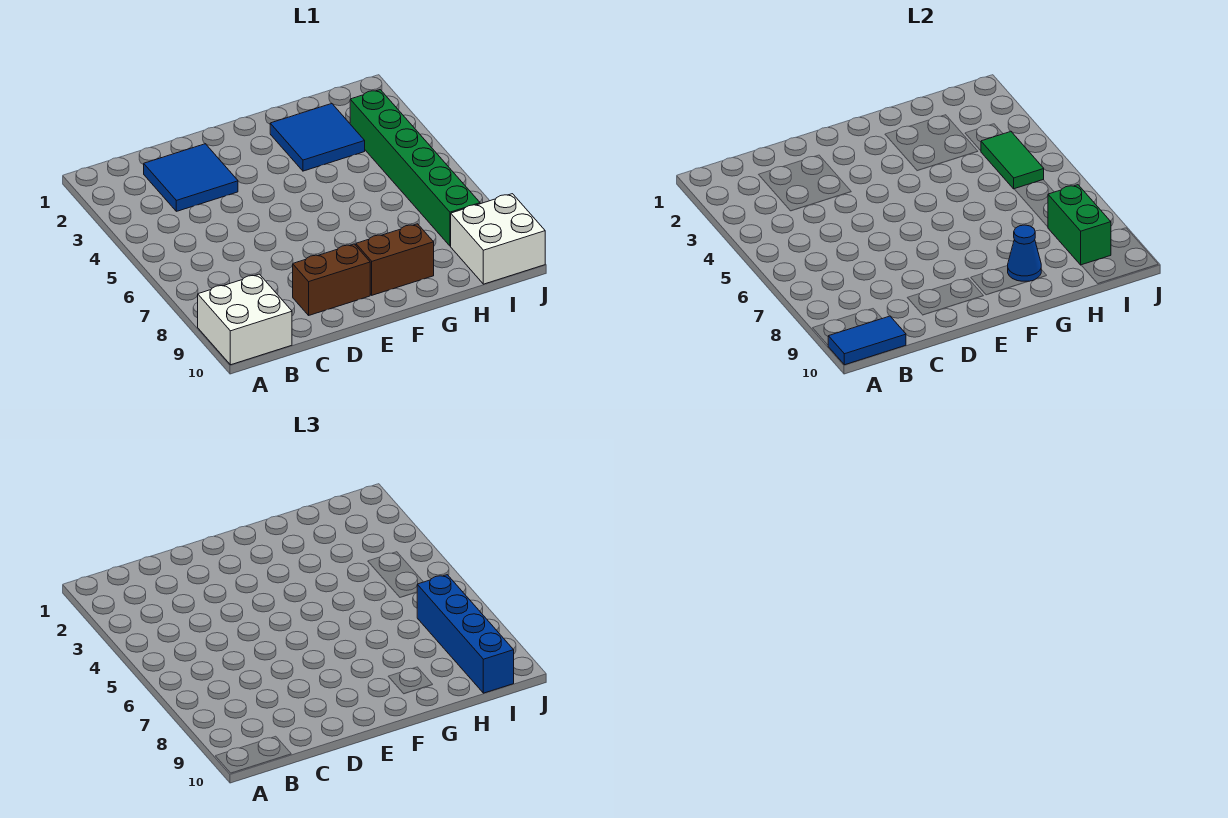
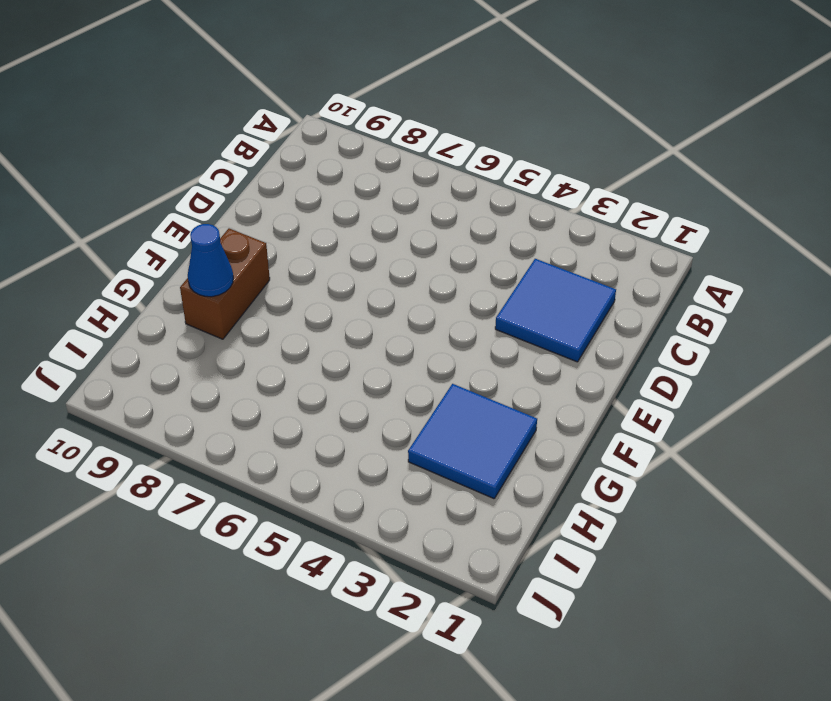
none -> white brick A9:B10 level 1
none -> brown brick D9:E9 level 1
none -> green brick I3:I8 level 1

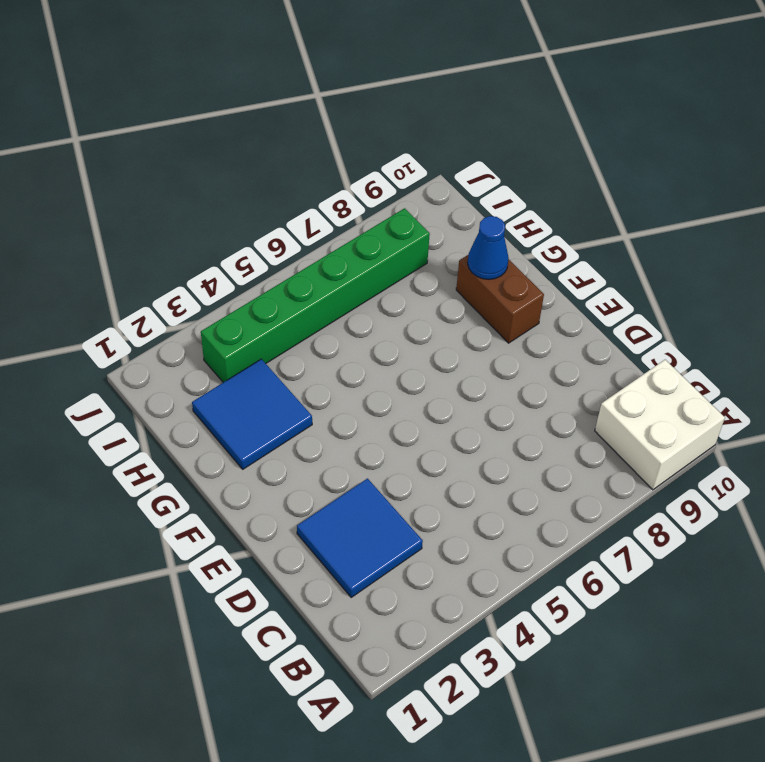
none -> brown brick D9:E9 level 1
none -> white brick I9:J10 level 1
none -> blue tile A10:B10 level 2

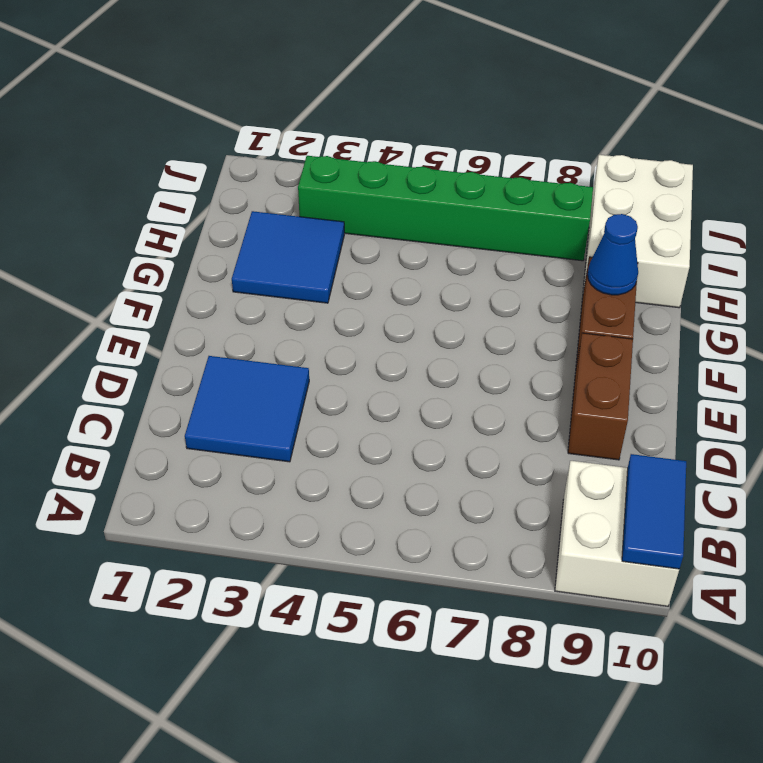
white brick H9:J10 level 1 -> white brick I9:J10 level 1
none -> green tile I4:I5 level 2
none -> green brick I8:I9 level 2
none -> blue brick I7:I10 level 3

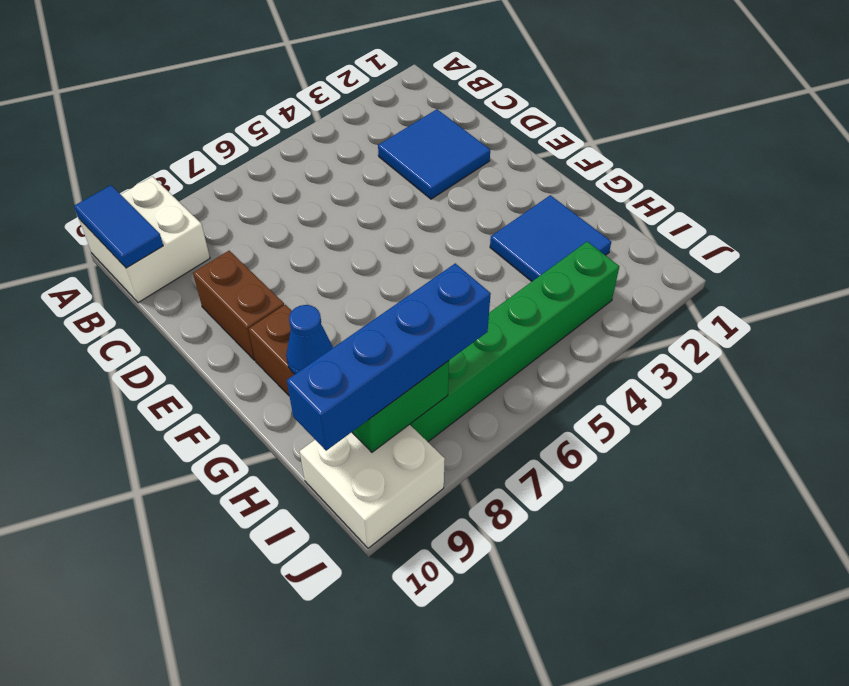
none -> green tile I4:I5 level 2

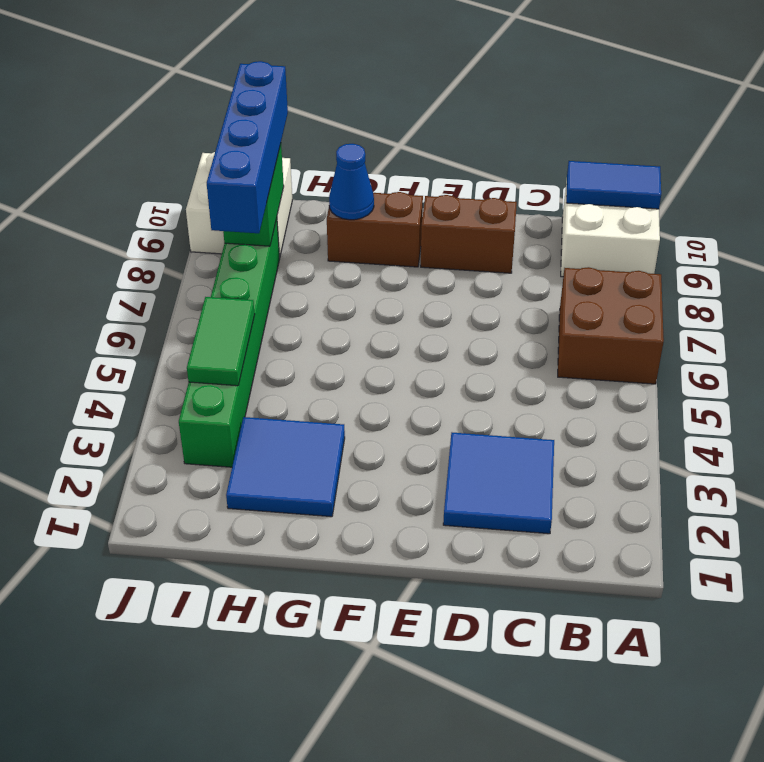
brown brick A6:B7 level 1 -> none

